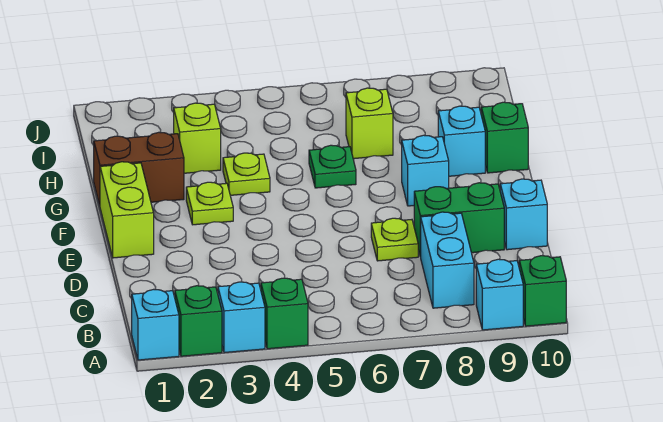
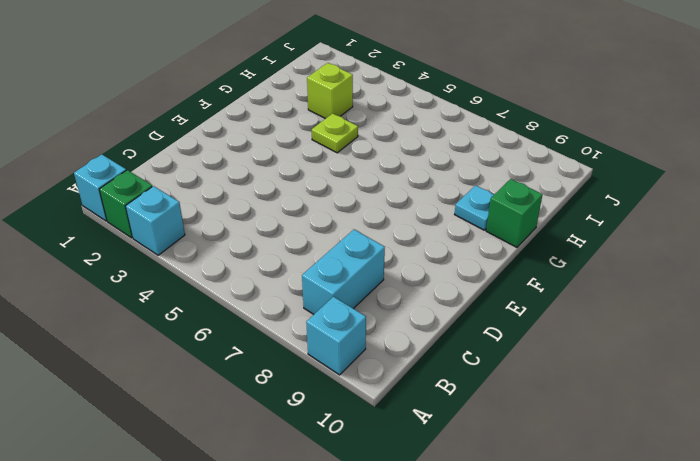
cyan plate G9 level 1 -> cyan brick G9 level 1
none -> green brick A4 level 1
none -> green brick A10 level 1
none -> lime plate D7 level 1

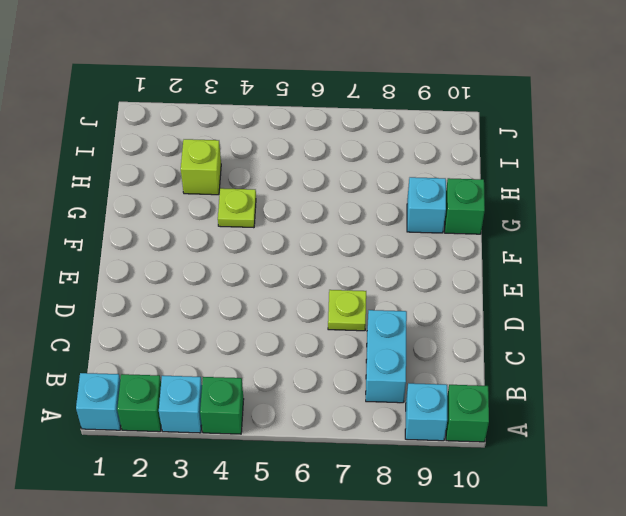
none -> green brick D8:D9 level 1
none -> cyan brick D10 level 1
none -> lime brick E1:F1 level 1

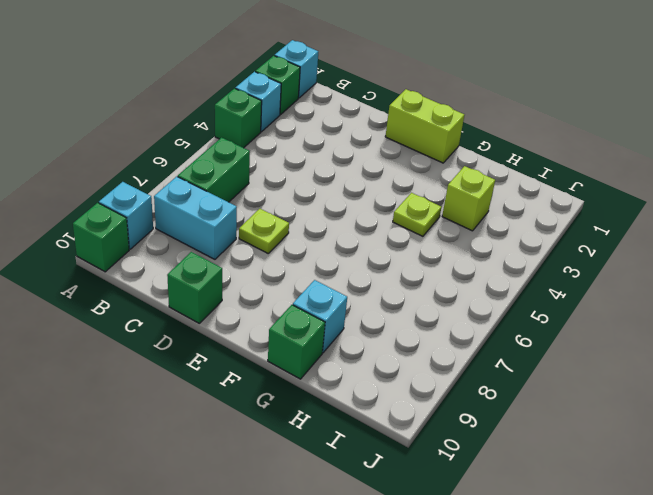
green brick B6:B7 level 1 -> green brick D8:D9 level 1
green brick D10 level 1 -> cyan brick D10 level 1
none -> lime plate F3 level 1
none -> cyan brick F8 level 1
none -> brown brick G1:G2 level 1

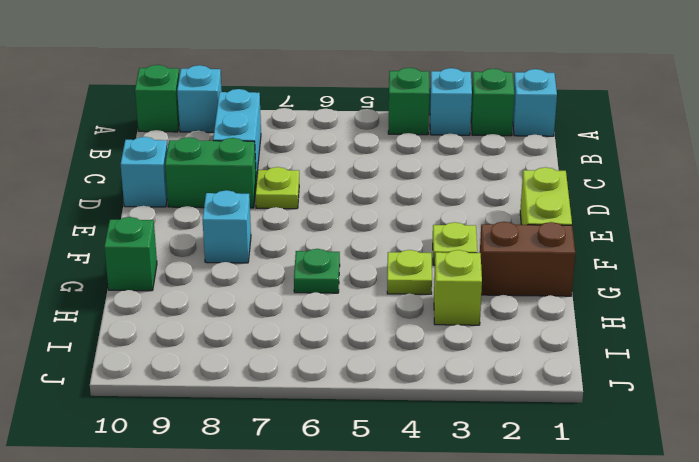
none -> cyan brick G9 level 1
none -> lime brick H7 level 1

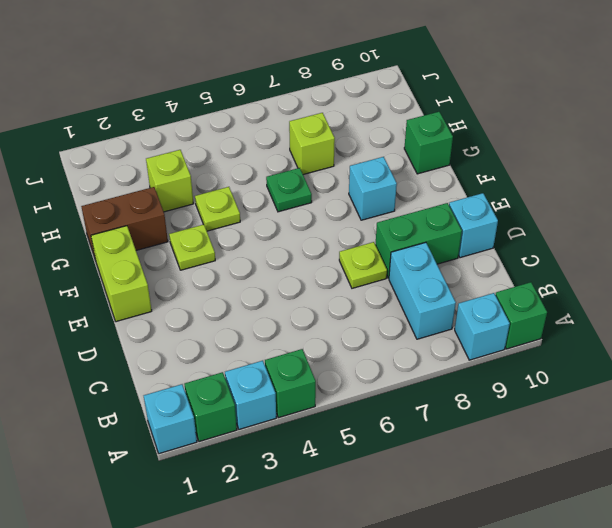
none -> cyan brick G9 level 1

